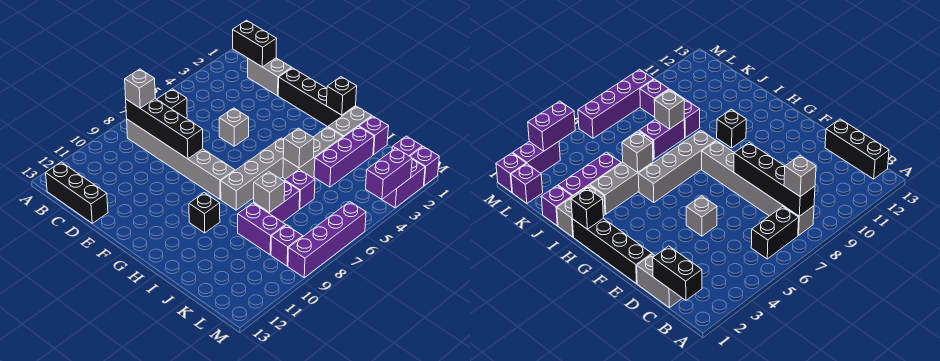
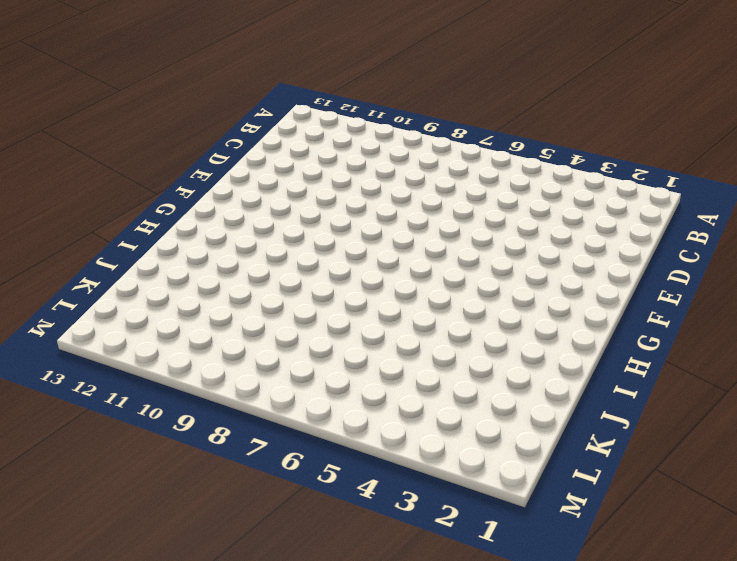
none -> black brick B6:B7 level 1
none -> grey brick B8:G8 level 1
none -> black brick B13:D13 level 1

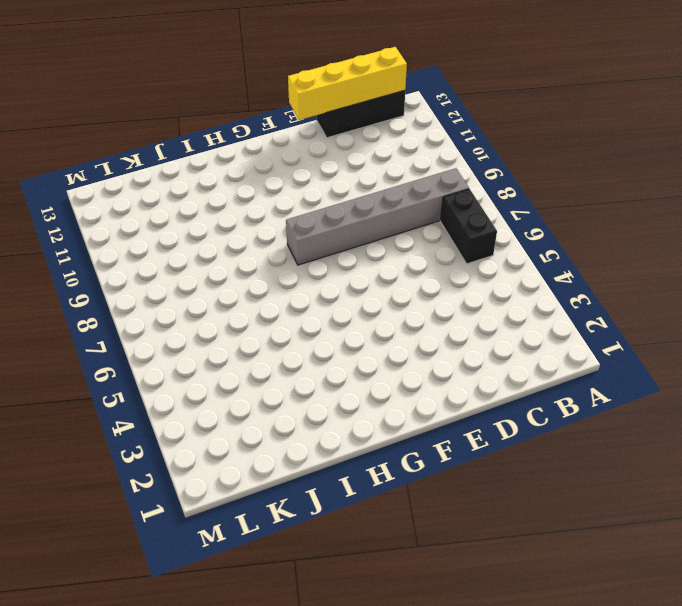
yellow brick B13:E13 level 2 -> none
none -> grey brick C1:D1 level 1
none -> black brick E1:H1 level 1
none -> grey brick E5 level 1

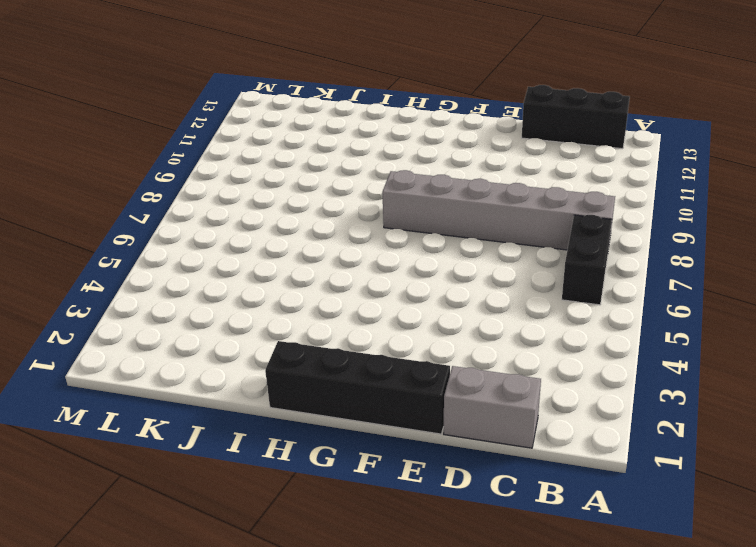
none -> grey brick E5 level 1
none -> grey brick H5:H8 level 1
none -> black brick H10 level 1

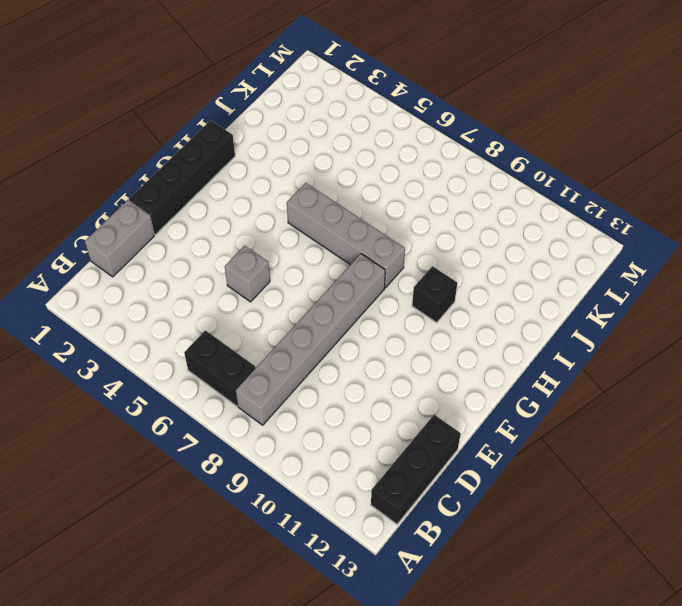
none -> grey brick I1:I2 level 1
none -> grey brick I3:I5 level 1
none -> purple brick J1 level 1

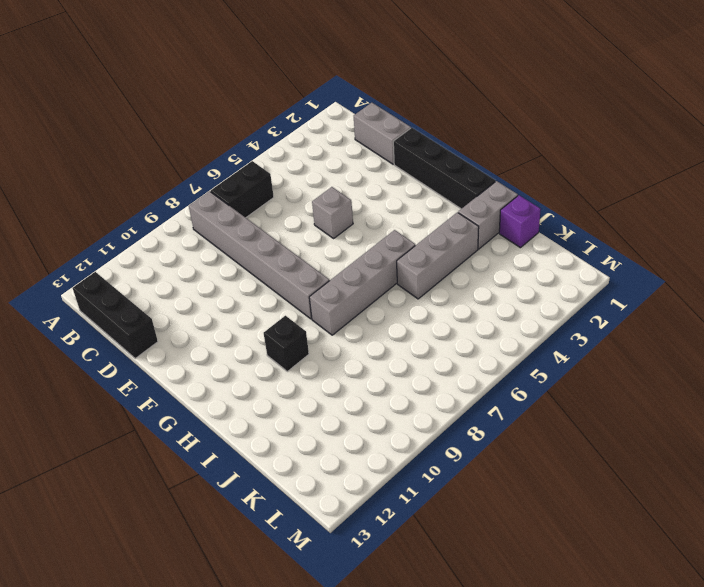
none -> purple brick J2:J4 level 1
none -> purple brick J6 level 1
none -> purple brick J7:J8 level 1

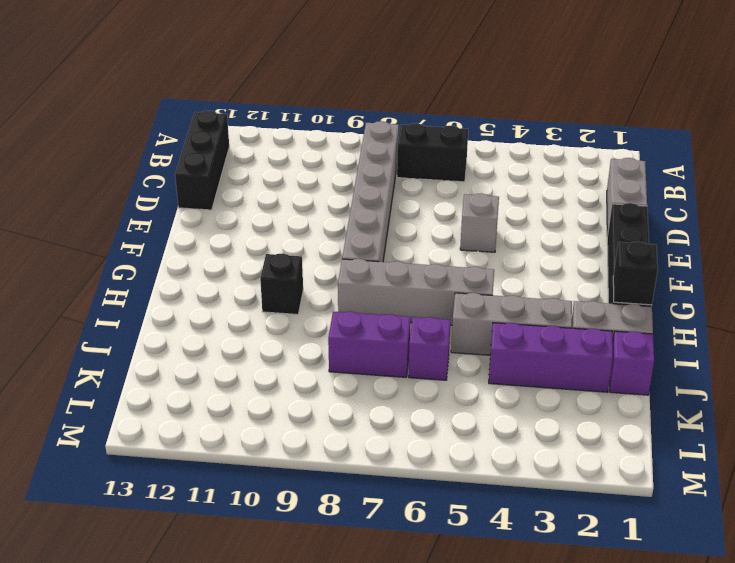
none -> purple brick J9:K9 level 1
none -> purple brick L1 level 1
none -> purple brick L9 level 1

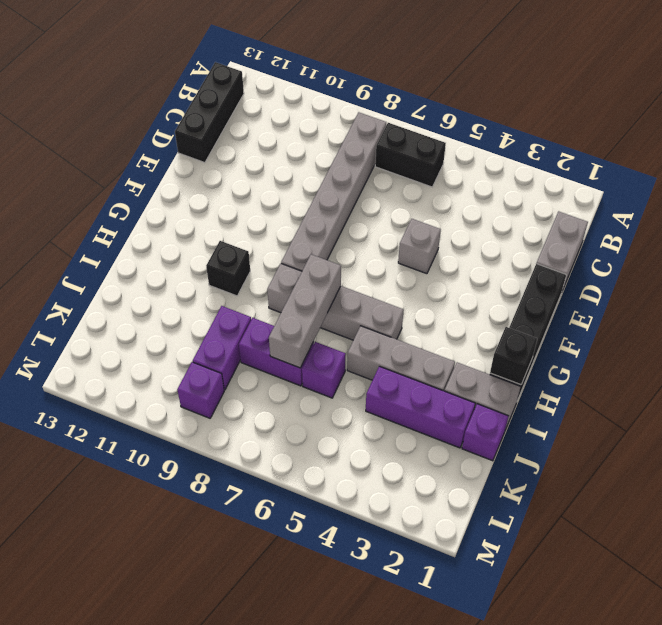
grey brick H7:J7 level 2 -> none
none -> purple brick L1 level 1
none -> purple brick M1 level 1
none -> purple brick M2:M3 level 1

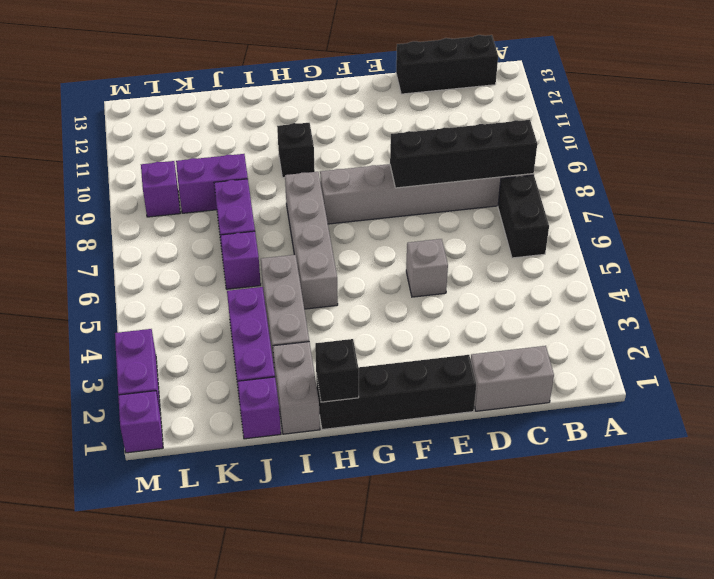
none -> purple brick L1 level 1
none -> purple brick M6:M9 level 1
none -> black brick B1:C1 level 2

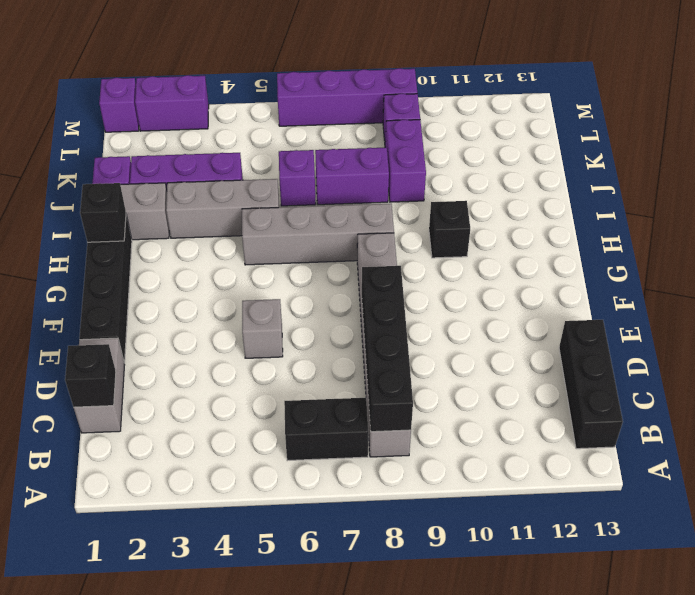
black brick C1 level 2 -> black brick B1:C1 level 2
none -> purple brick L1 level 1
none -> grey brick I5 level 2
none -> grey brick J8 level 2

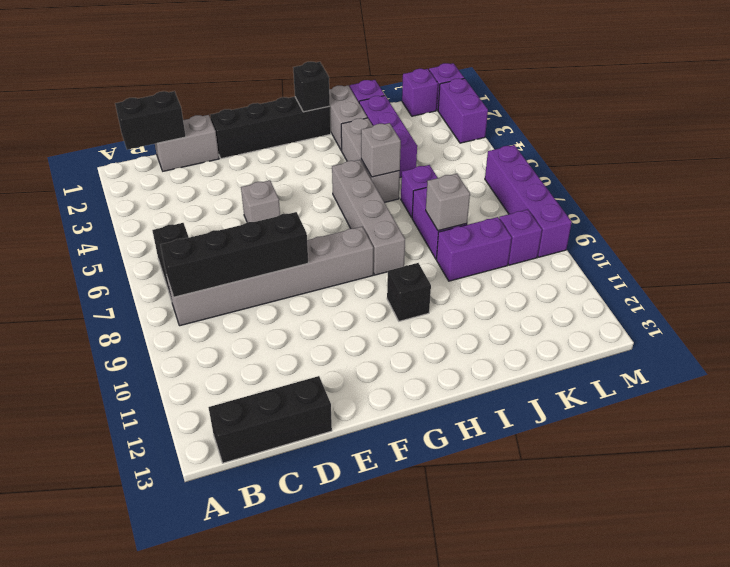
none -> purple brick M3:M4 level 2
none -> grey brick B8 level 3

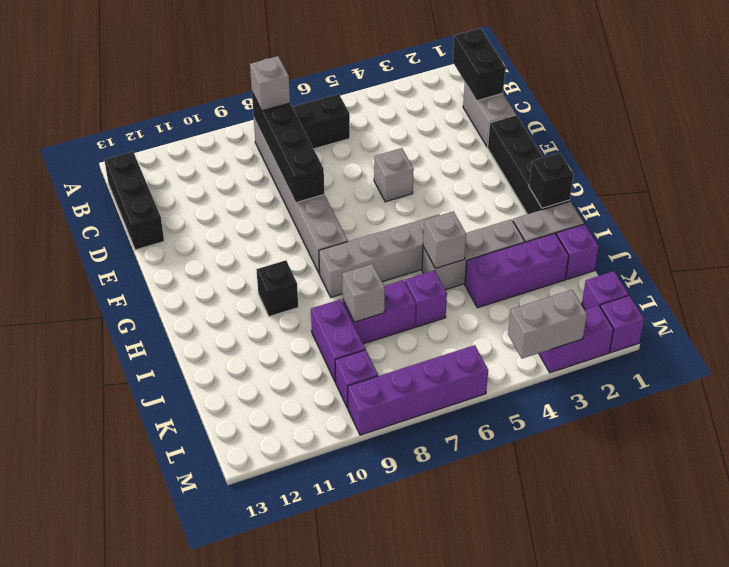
grey brick M3:M4 level 2 -> purple brick M3:M4 level 2

